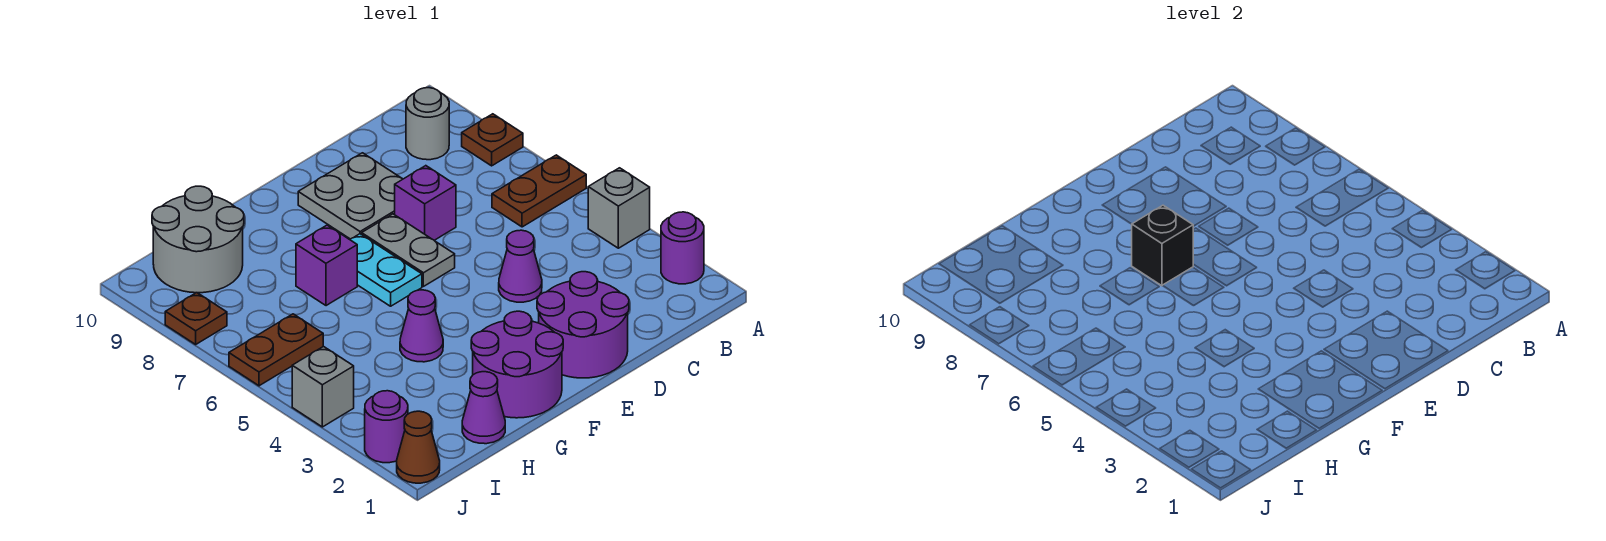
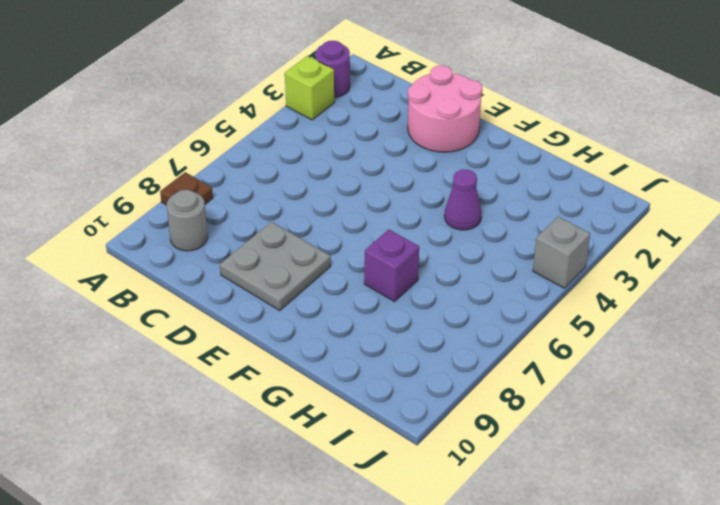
lime brick A3 level 1 -> none
pink round brick D1:E2 level 1 -> purple round brick D1:E2 level 1
none -> grey brick A4 level 1
none -> brown plate A6:B6 level 1
none -> purple cone D4 level 1

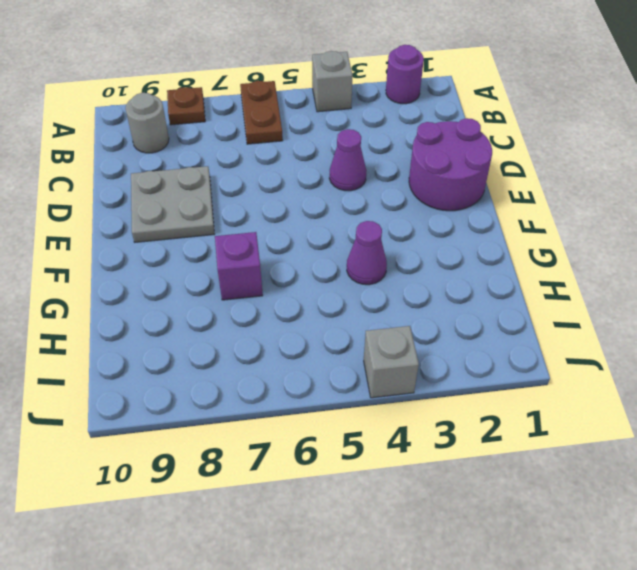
none -> purple brick D7 level 1
none -> grey plate E6:E7 level 1
none -> purple round brick F1:G2 level 1

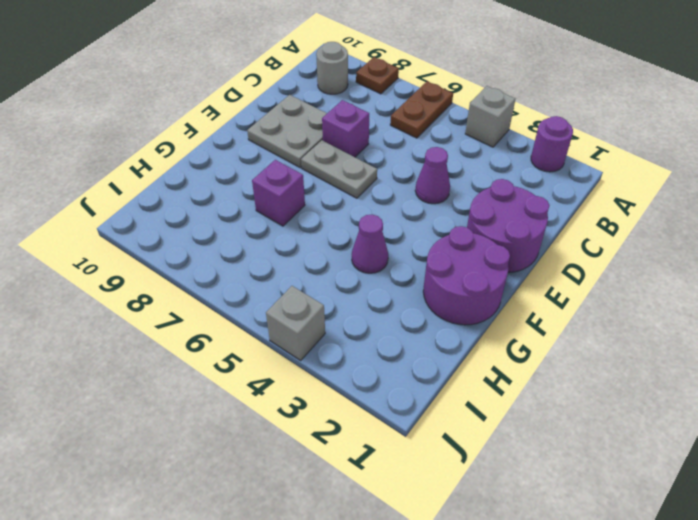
none -> cyan plate F6:F7 level 1
none -> purple cone H1 level 1
none -> grey round brick H9:I10 level 1

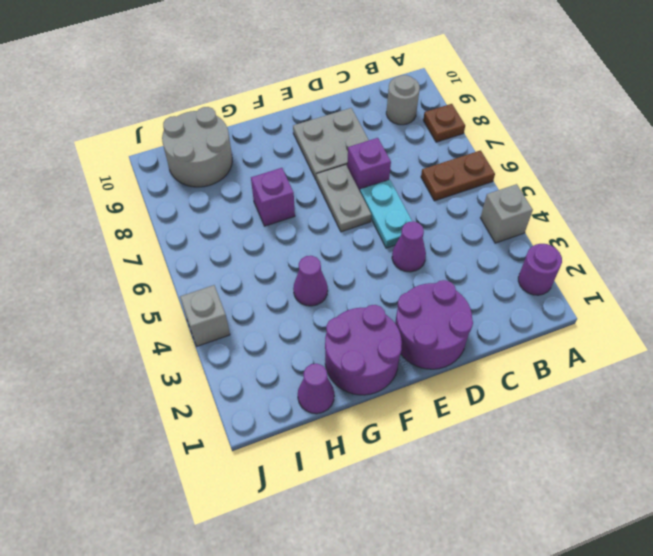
cyan plate D5:D6 level 1 -> cyan plate F6:F7 level 1
none -> brown plate I6:J6 level 1
none -> brown cone J1 level 1
none -> purple round brick J2 level 1

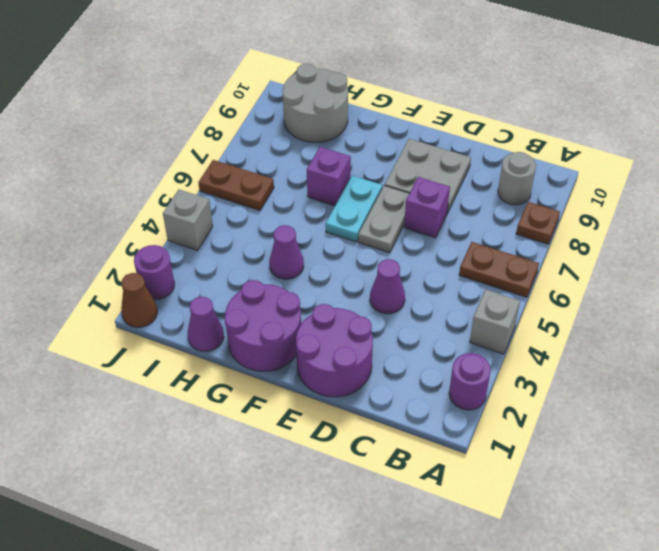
none -> brown plate J8 level 1
none -> black brick F7 level 2

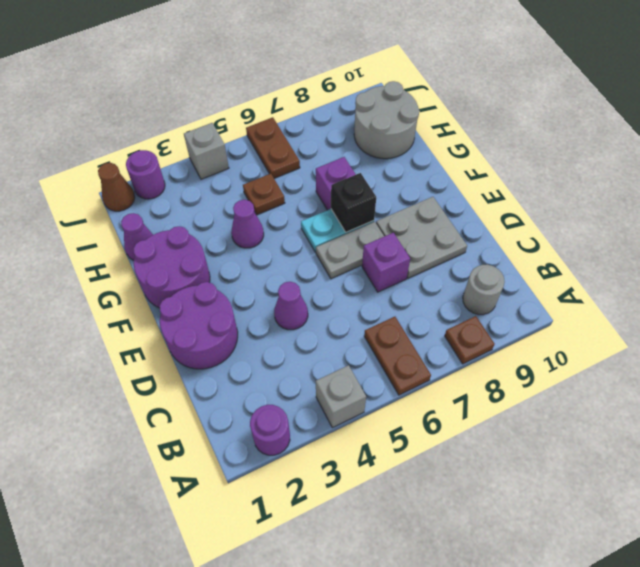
brown plate H5 level 1 -> brown plate J8 level 1

